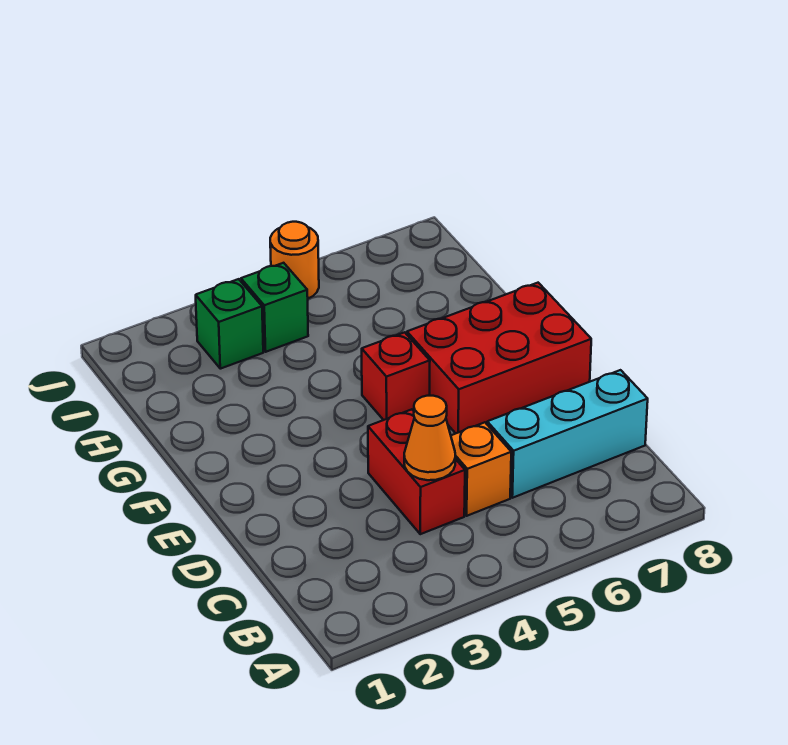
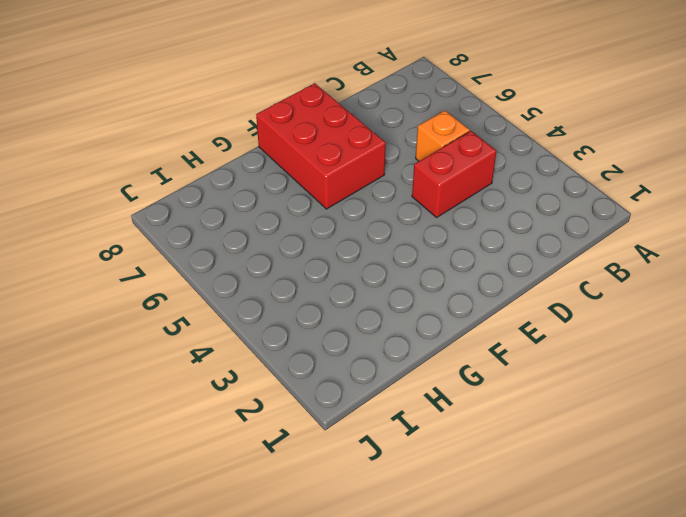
none -> cyan brick C6:C8 level 1
none -> red brick F5 level 1

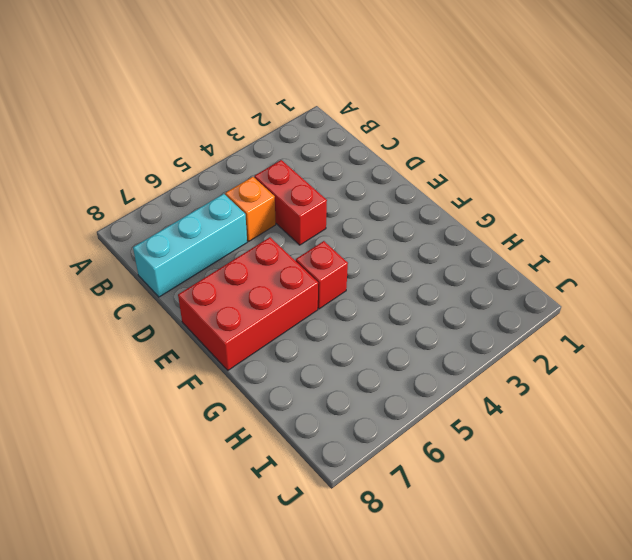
none -> green brick I3 level 1
none -> green brick I4 level 1

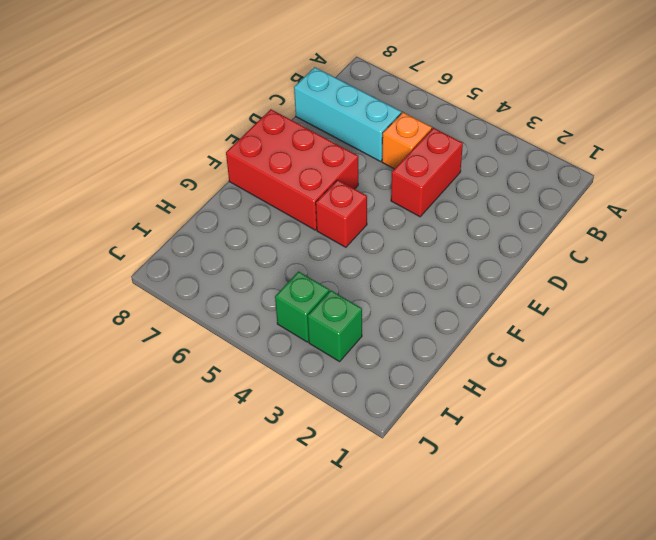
none -> orange round brick J5 level 1
none -> orange cone C4 level 2

